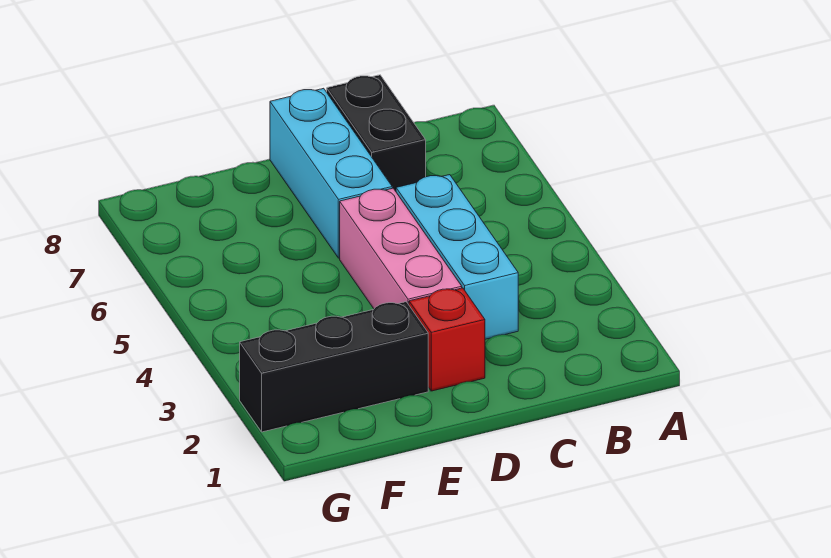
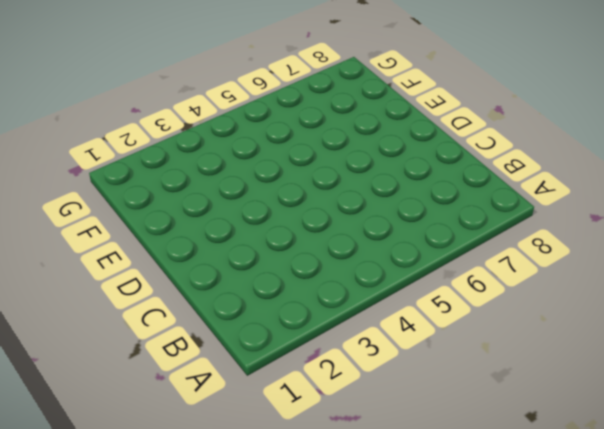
none -> cyan brick C3:C5 level 1
none -> black brick C7:C8 level 1

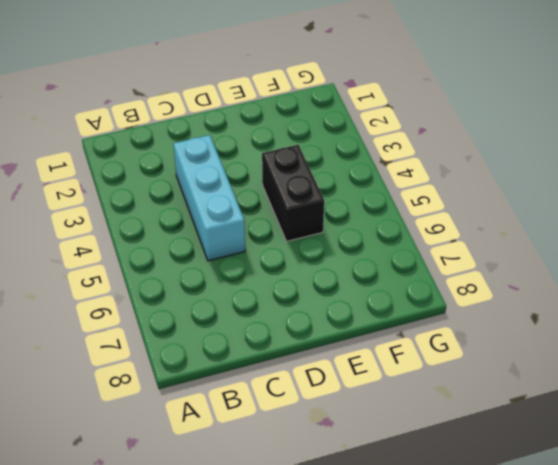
black brick E4:E5 level 1 -> black brick C7:C8 level 1
none -> red brick D2 level 1
none -> pink brick D3:D5 level 1

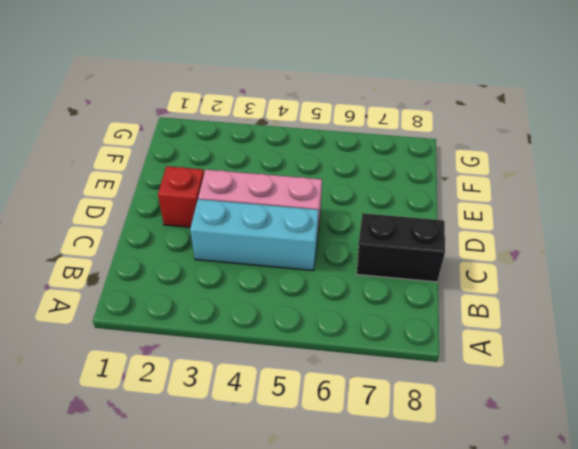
none -> cyan brick D6:D8 level 1
none -> black brick E2:G2 level 1

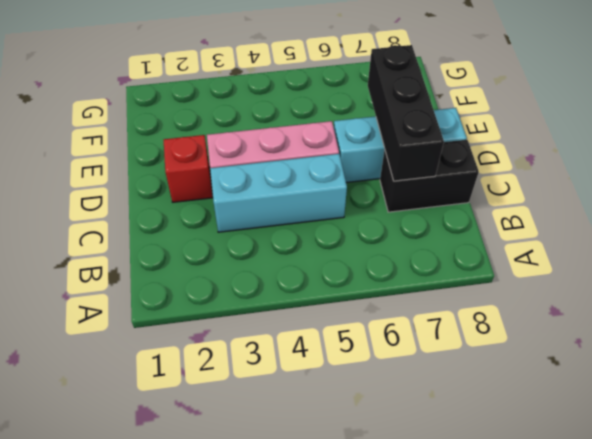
black brick C7:E7 level 2 -> black brick E2:G2 level 1

